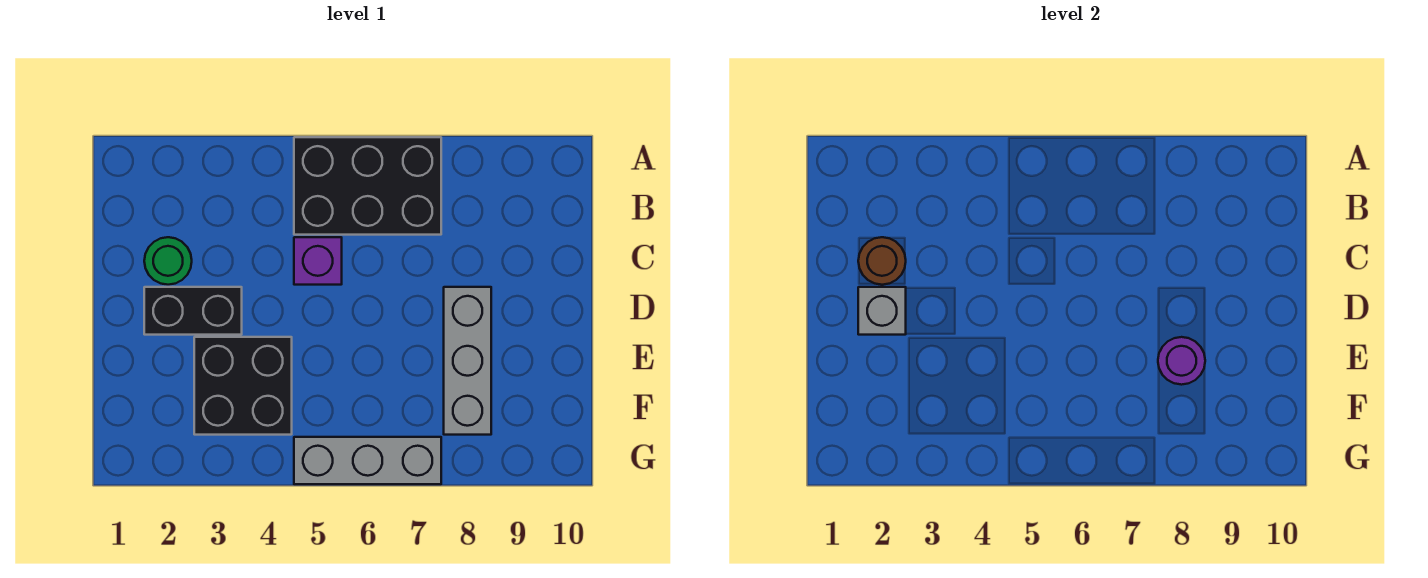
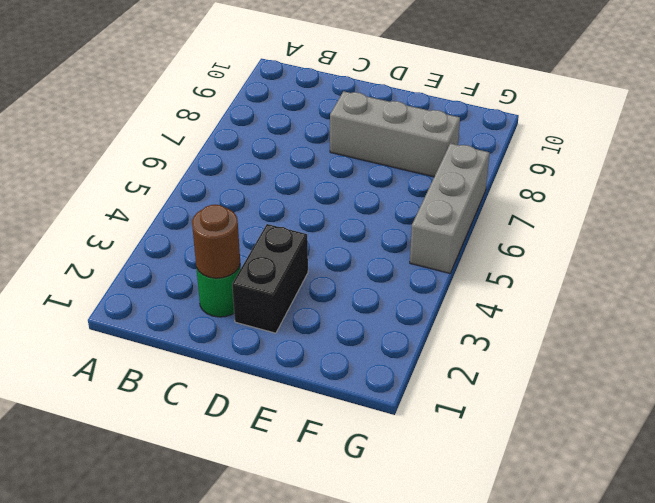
none -> black brick A5:B7 level 1
none -> purple brick C5 level 1

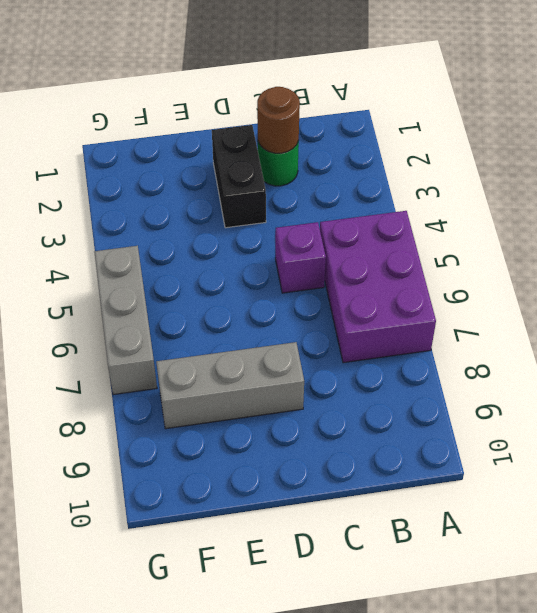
purple brick A5:B7 level 1 -> black brick A5:B7 level 1
none -> black brick E3:F4 level 1
none -> grey brick D2 level 2

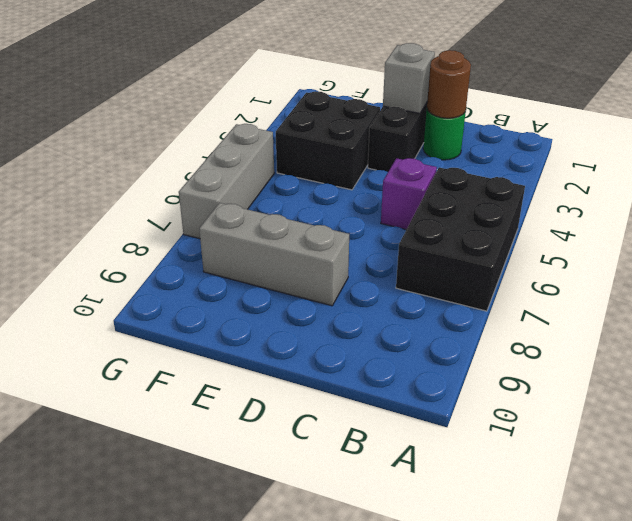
none -> purple round brick E8 level 2

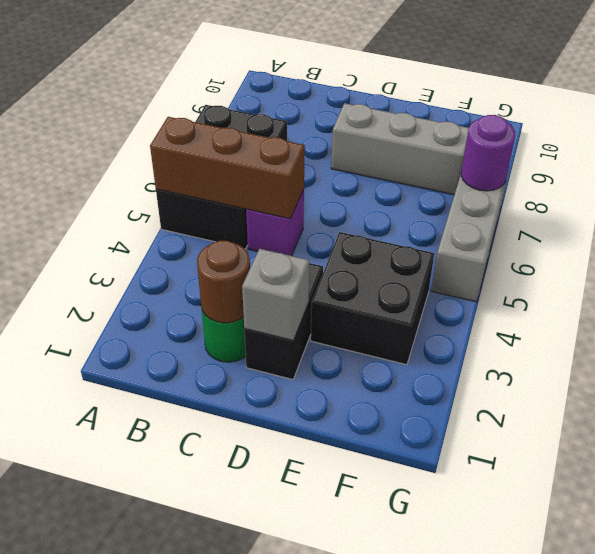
brown brick A5:C5 level 2 -> none
purple round brick G7 level 2 -> purple round brick E8 level 2

